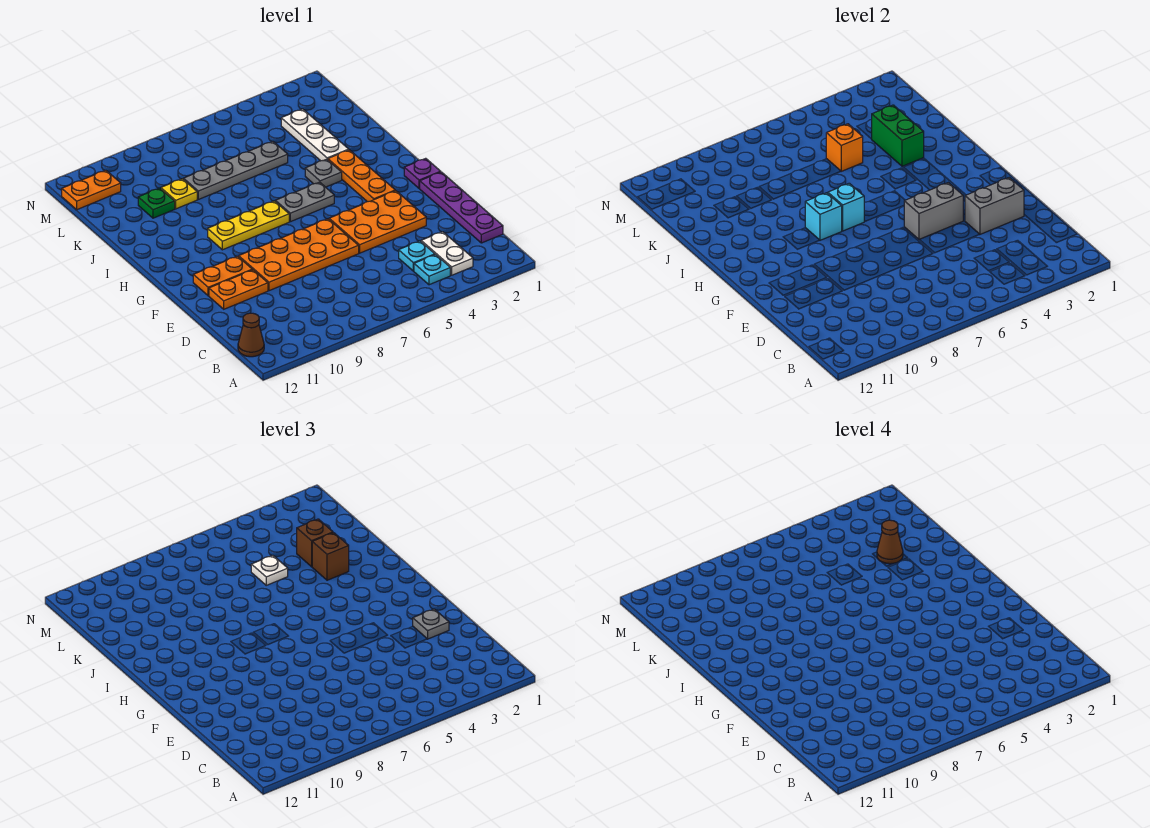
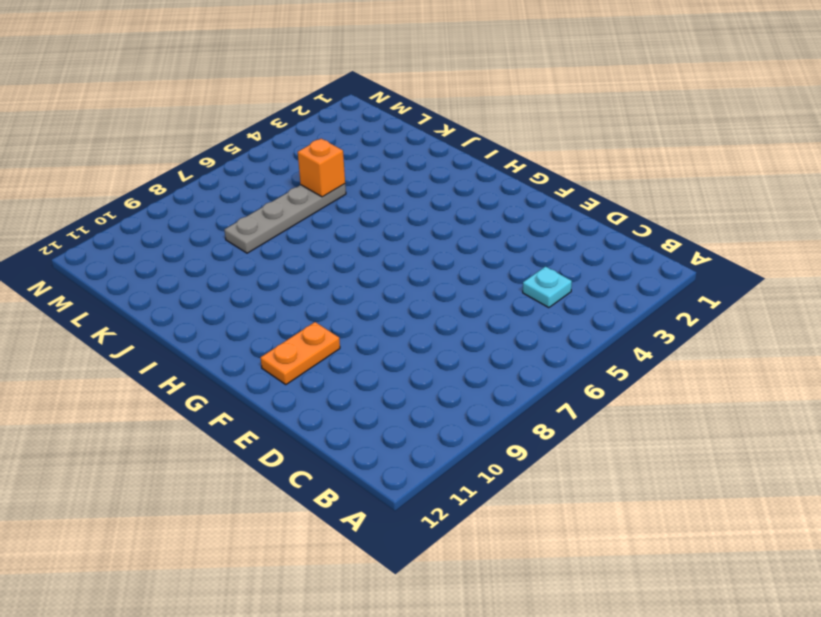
none -> white plate B3:C3 level 1
none -> cyan plate B4 level 1
none -> brown cone B12 level 1
none -> purple plate C1:F1 level 1

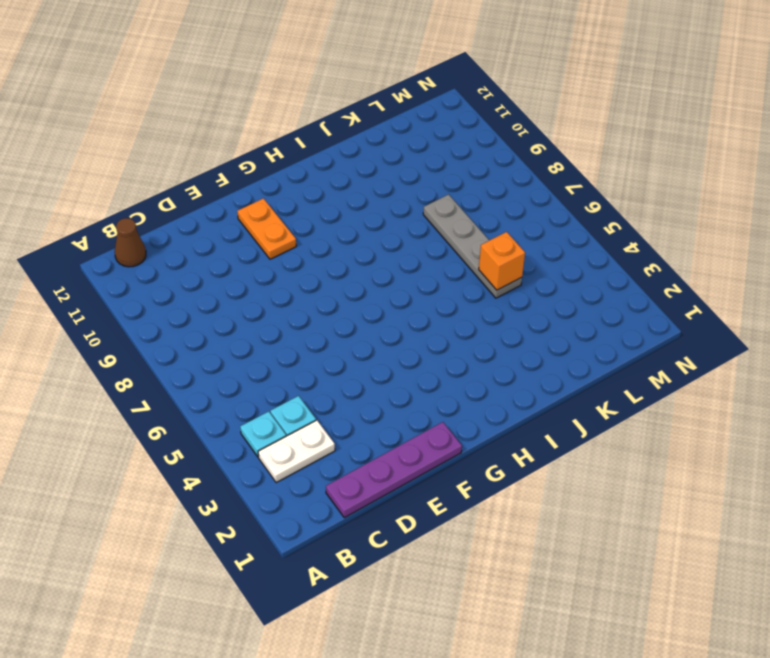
none -> orange plate E3:F5 level 1
none -> orange plate E6:F9 level 1
none -> orange plate E10:E11 level 1
none -> purple plate G1 level 1

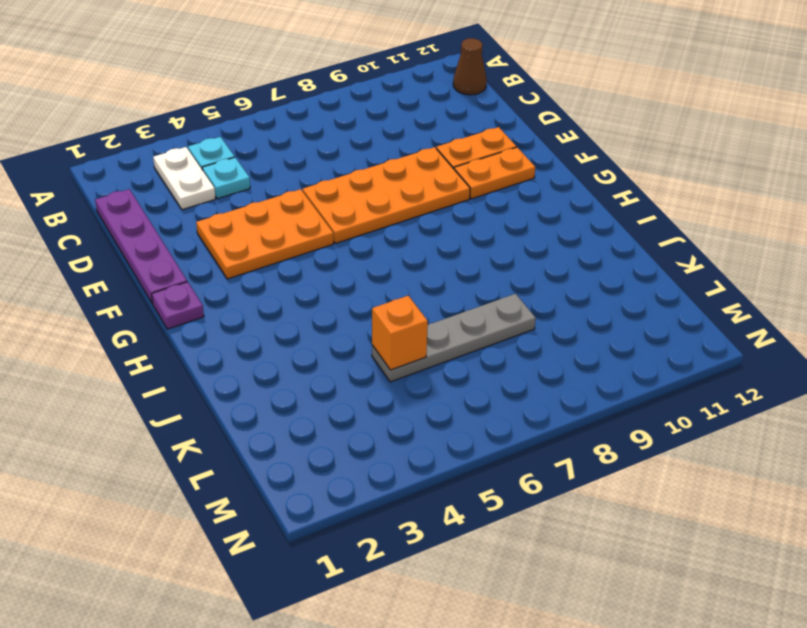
none -> orange plate G3:I3 level 1
none -> grey plate H5:H6 level 1
none -> yellow plate H7:H9 level 1
none -> grey plate I4 level 1

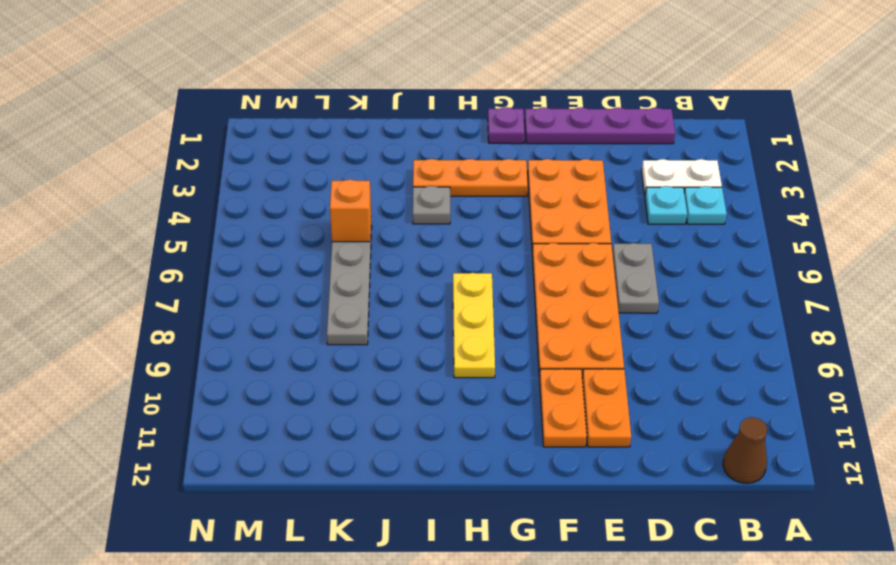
grey plate D6:D7 level 1 -> grey plate H5:H6 level 1
none -> white plate J3:L3 level 1
none -> yellow plate K9 level 1
none -> green plate K10 level 1
none -> orange plate M11:M12 level 1

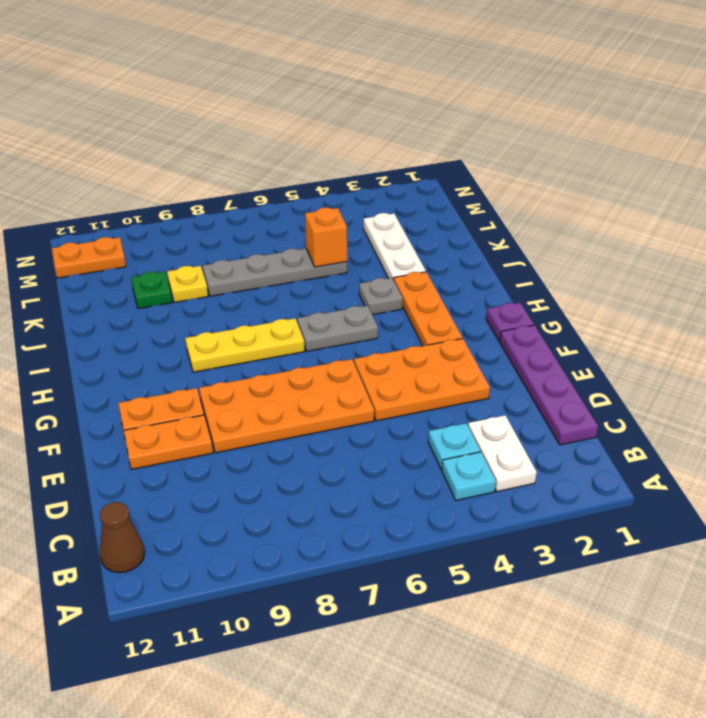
none -> grey brick E2:E3 level 2
none -> grey brick F4:F5 level 2
none -> cyan brick H7 level 2
none -> cyan brick H8 level 2

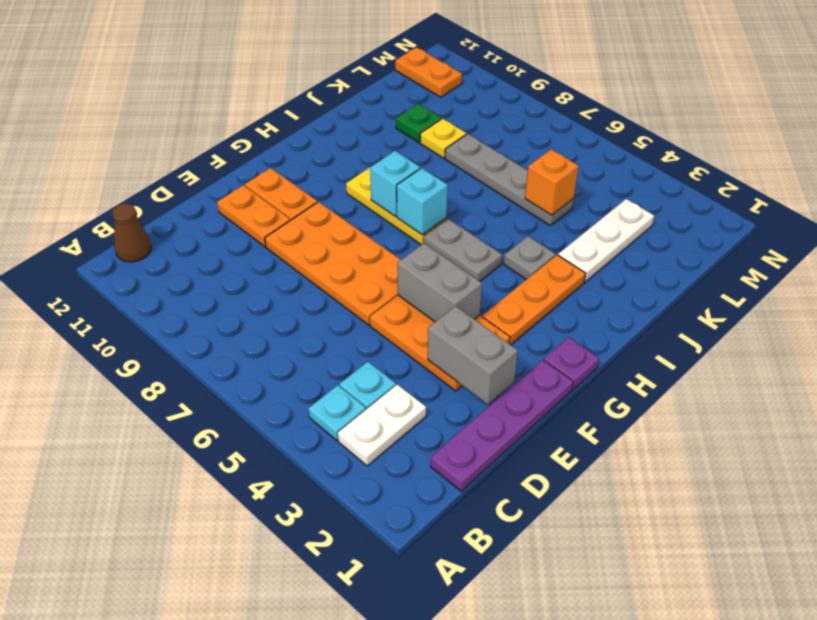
none -> green brick J3:K3 level 2
none -> grey plate E2 level 3
none -> brown brick J3 level 3
none -> brown brick K3 level 3

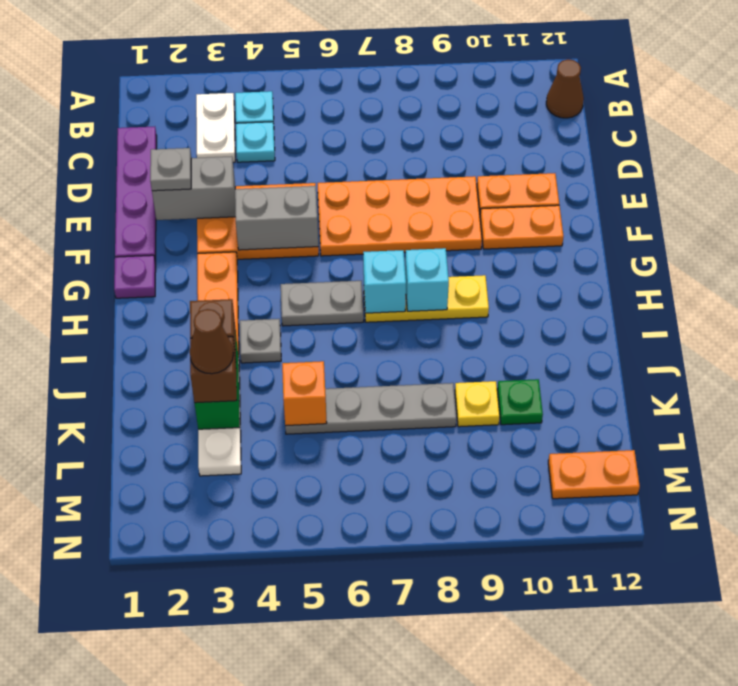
none -> white plate K5 level 3

